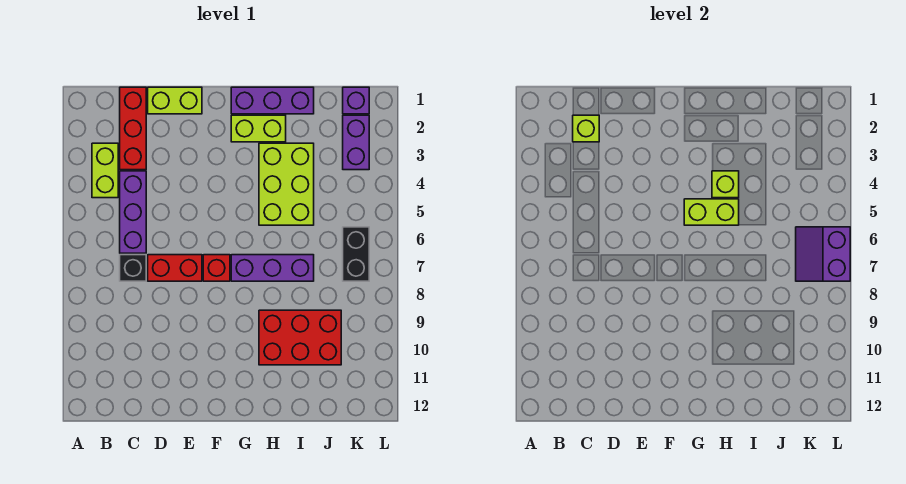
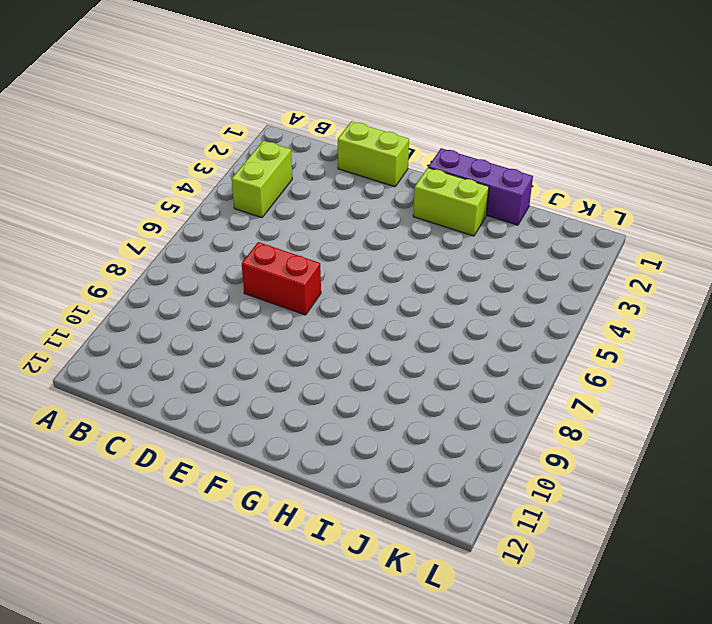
none -> red brick C1:C3 level 1
none -> purple brick C4:C6 level 1
none -> black brick C7 level 1

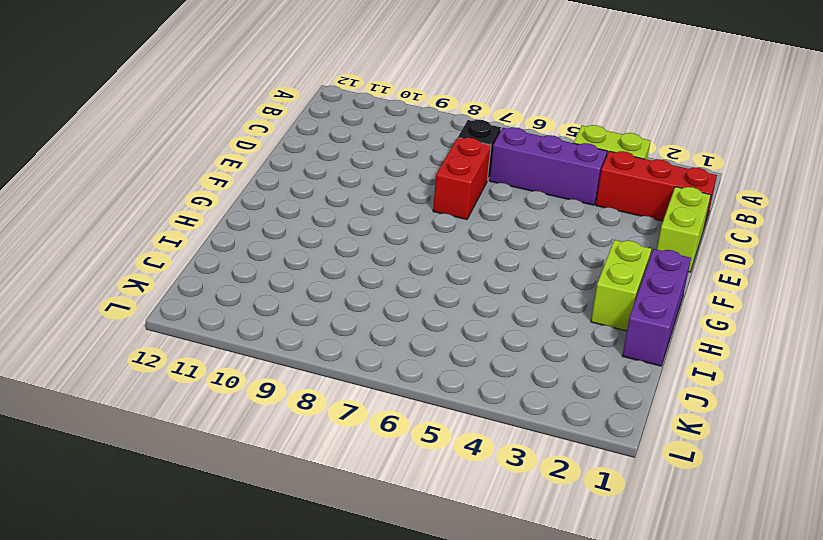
none -> red brick F7 level 1
none -> purple brick G7:I7 level 1
none -> lime brick H3:I5 level 1

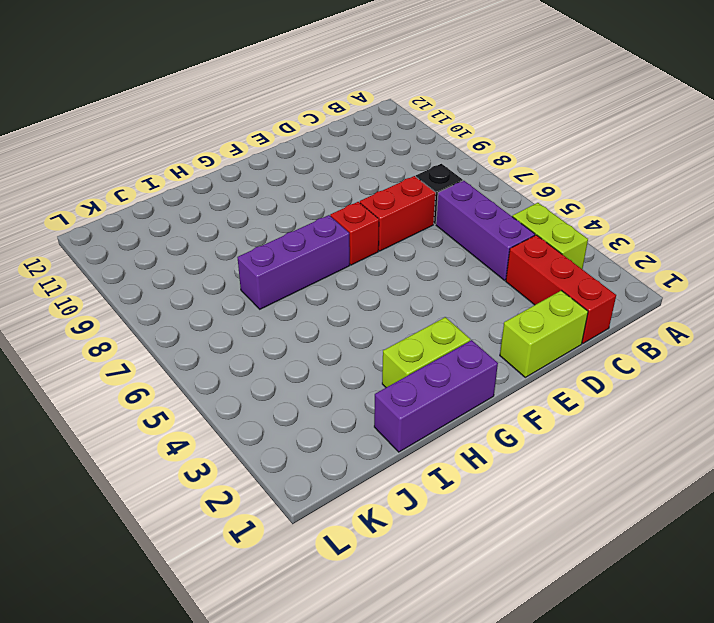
none -> lime brick H3:I5 level 1
none -> red brick H9:J10 level 1
none -> purple brick K1 level 1

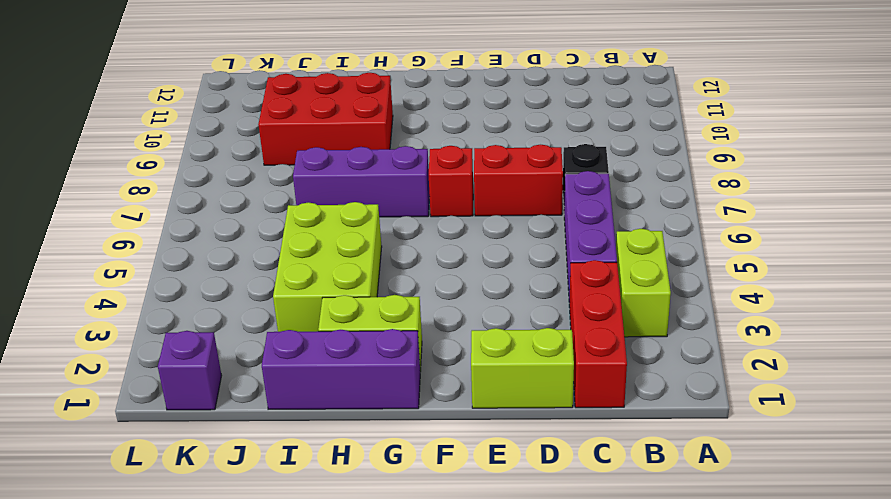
none -> purple brick K2:K3 level 1
none -> black brick K6:K7 level 1
none -> lime brick C2 level 2

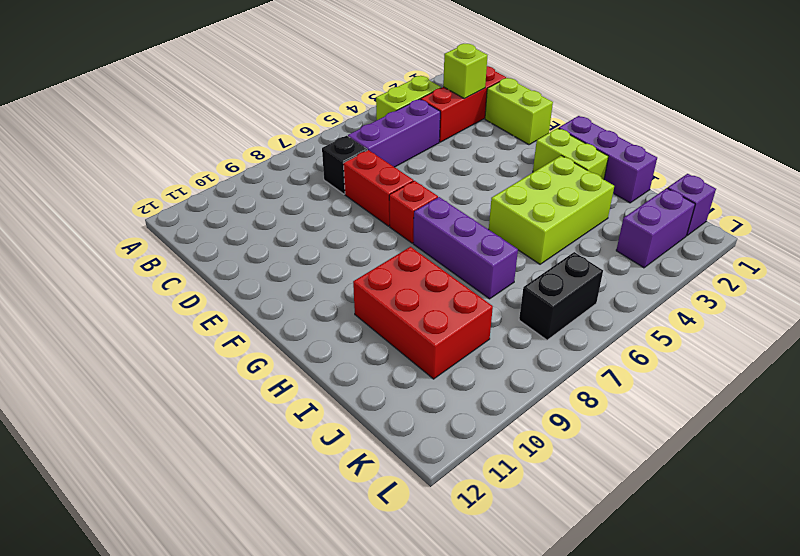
none -> lime brick G5:H5 level 2
none -> lime brick H4 level 2
none -> purple slope K6:L7 level 2 top L

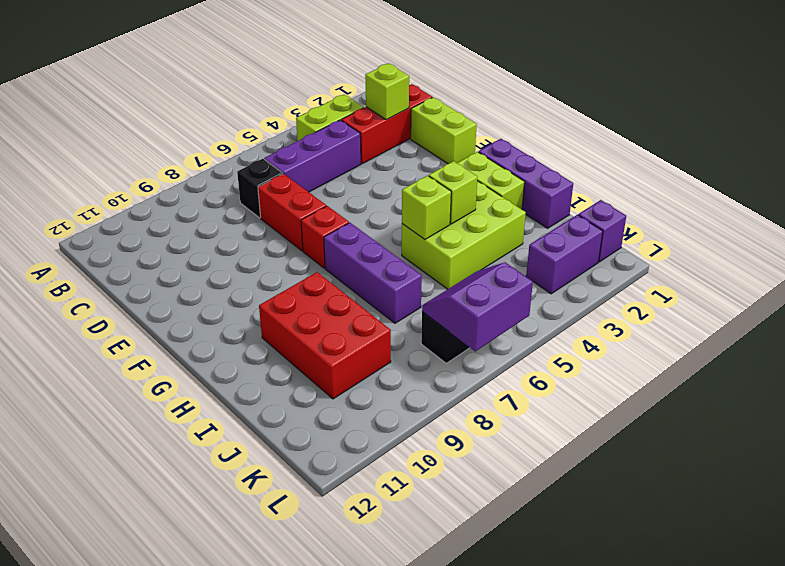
lime brick H5 level 2 -> lime brick G5:H5 level 2

